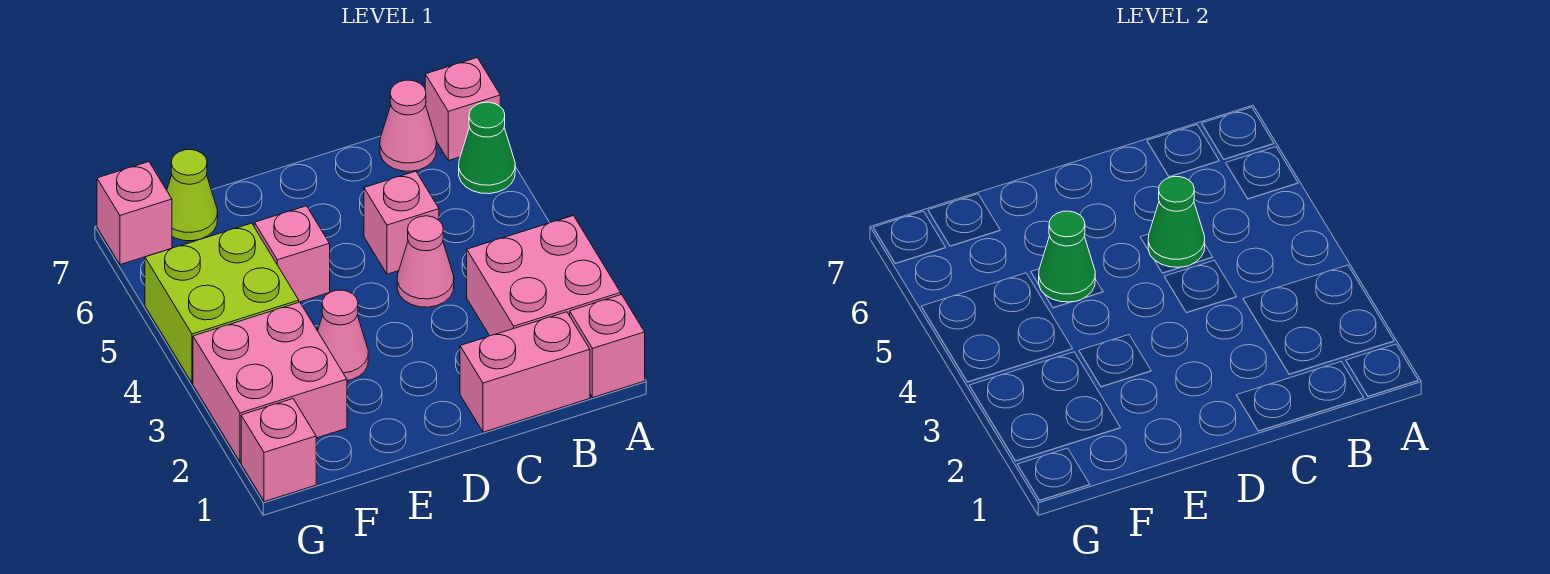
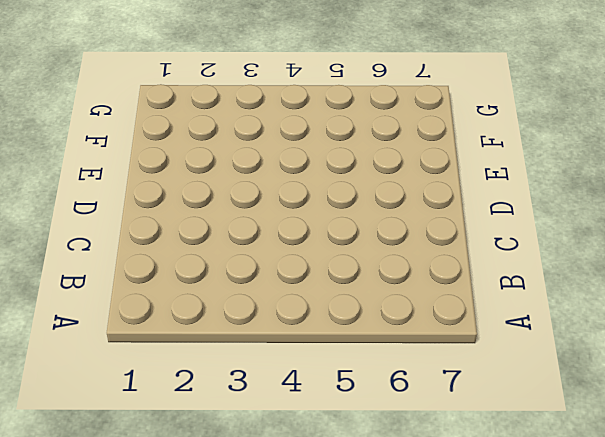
none -> pink brick A1 level 1
none -> pink brick A2:B3 level 1
none -> green cone A6 level 1

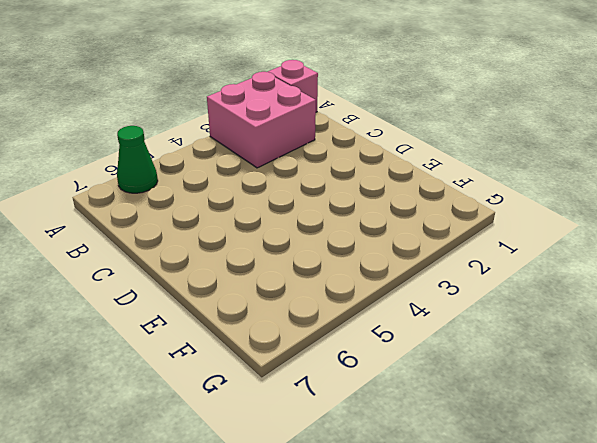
none -> pink brick A7 level 1
none -> pink brick B1:C1 level 1
none -> pink cone B7 level 1

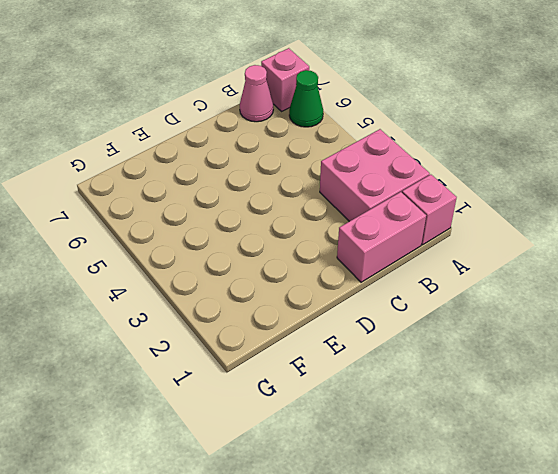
none -> pink cone C4 level 1
none -> pink brick C5 level 1
none -> pink cone E3 level 1

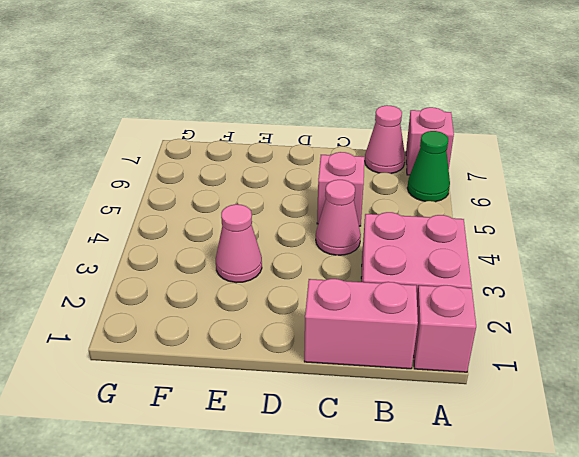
none -> pink brick E5 level 1
none -> pink brick F2:G3 level 1
none -> lime brick F4:G5 level 1

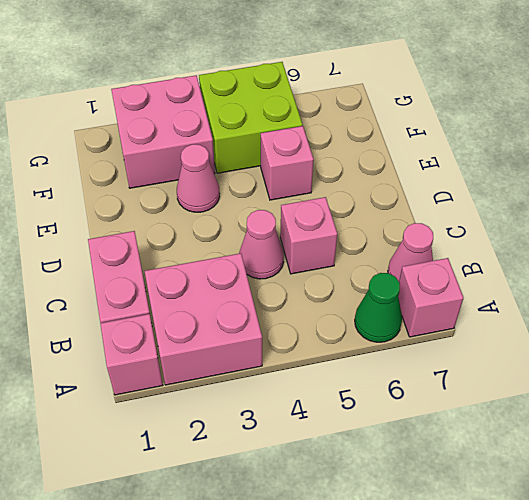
none -> lime cone F7 level 1
none -> pink brick G1 level 1
none -> pink brick G7 level 1

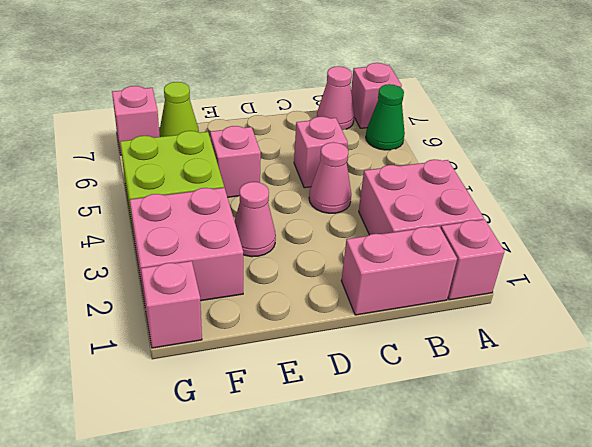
none -> green cone C5 level 2
none -> green cone E5 level 2

